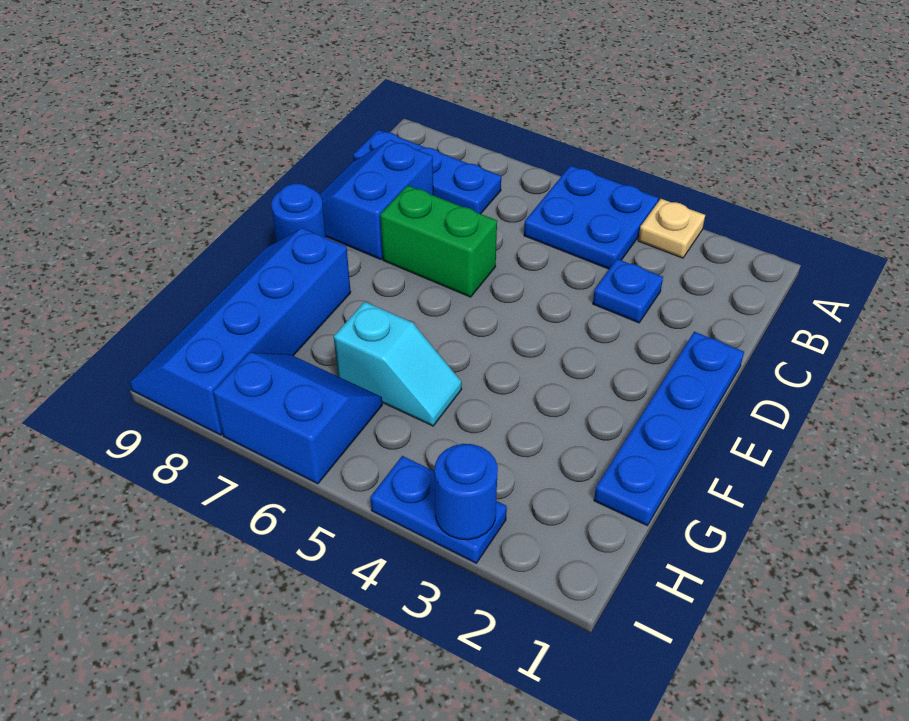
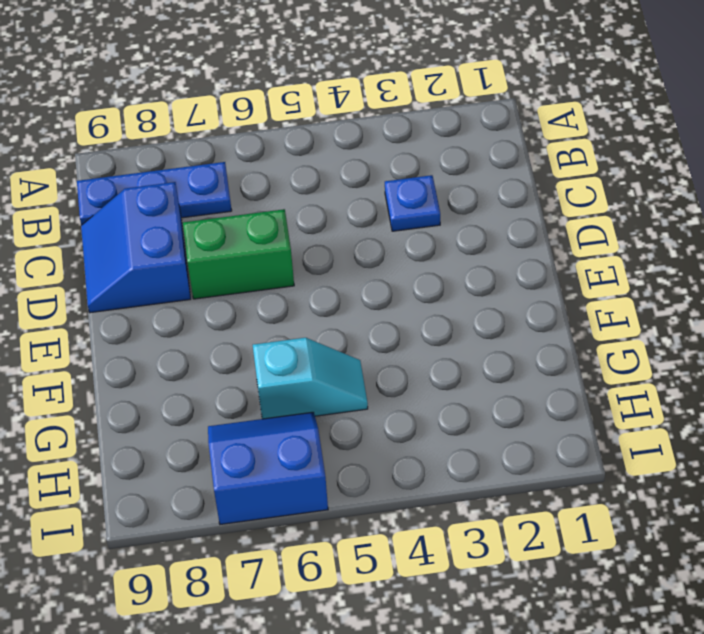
none -> tan plate A3 level 1
none -> blue plate A4:B5 level 1
none -> blue plate D1:G1 level 1

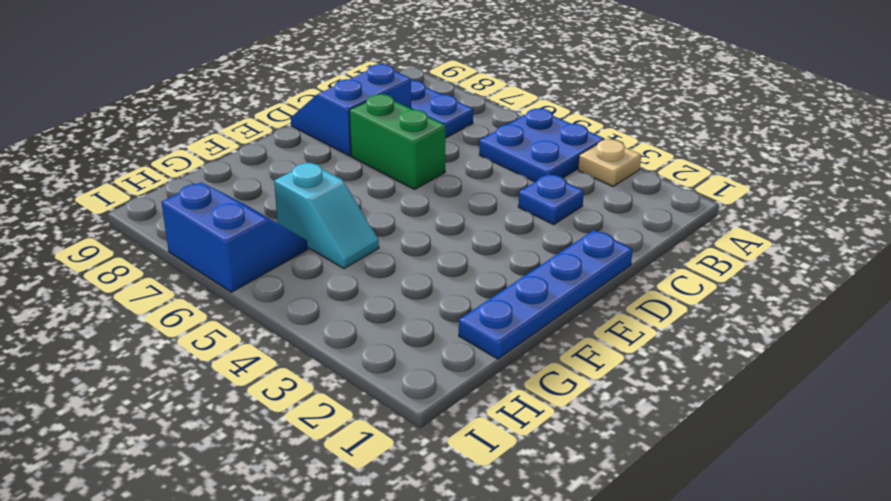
none -> blue round brick E9 level 1
none -> blue slope F8:I9 level 1 top 8
none -> blue plate I3:I4 level 1

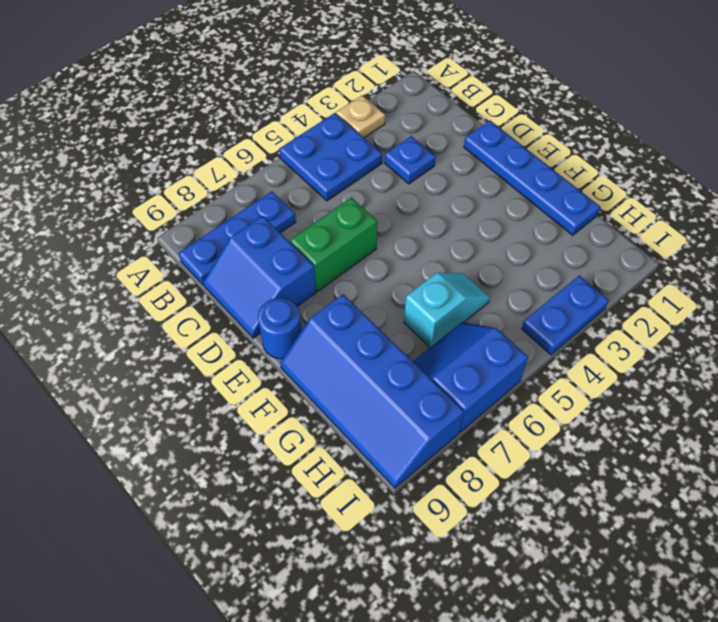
none -> blue round brick I3 level 2

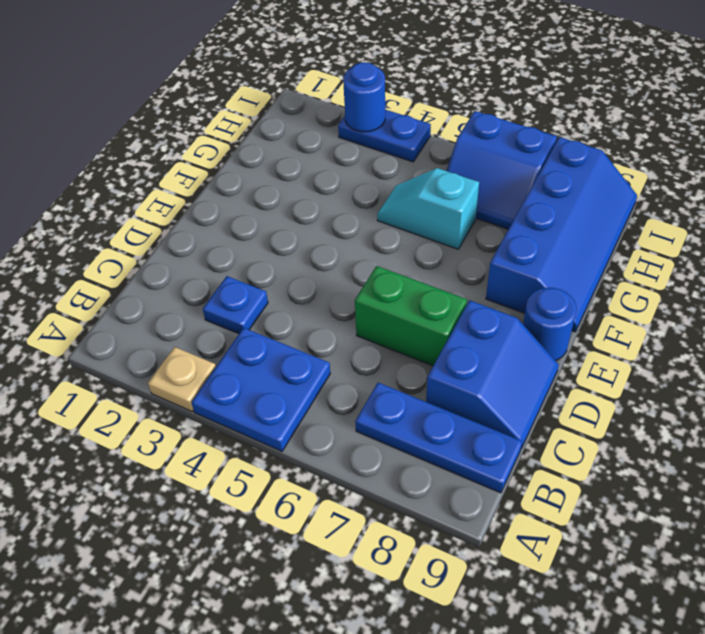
none -> blue plate D1:G1 level 1

